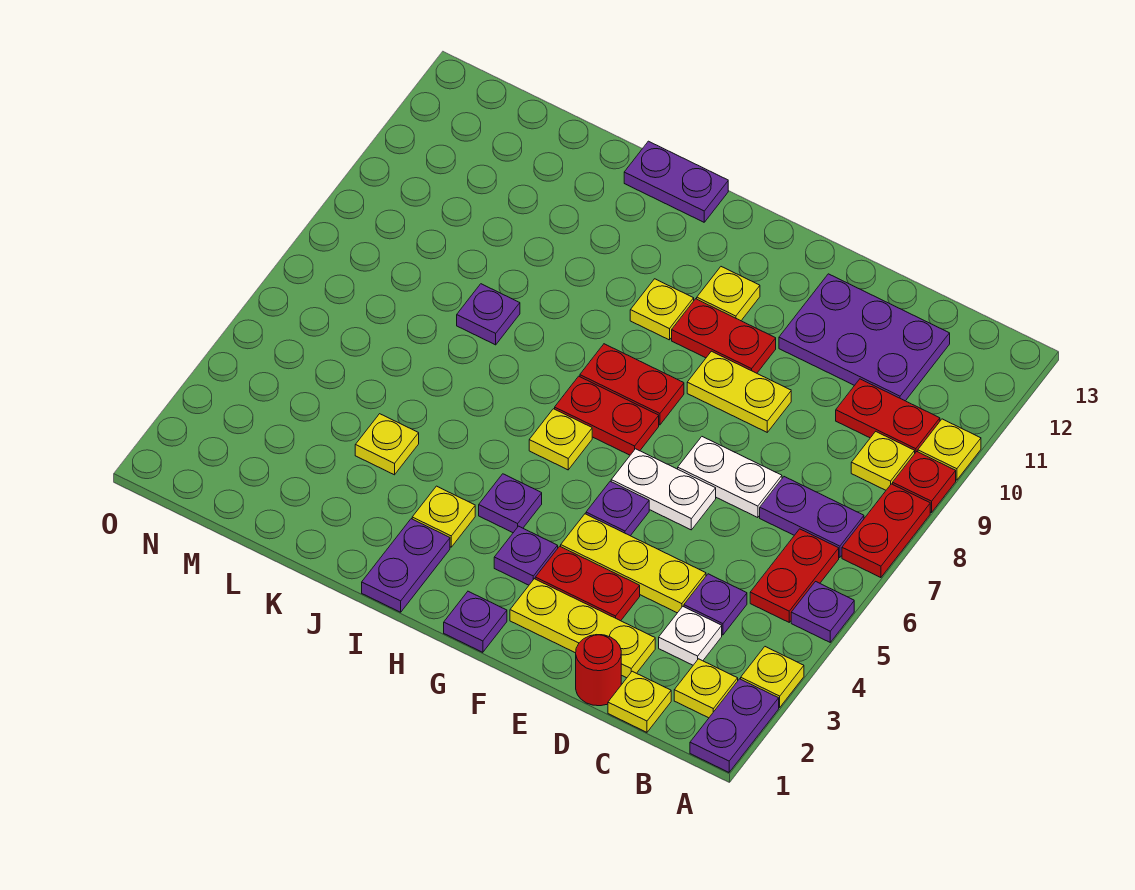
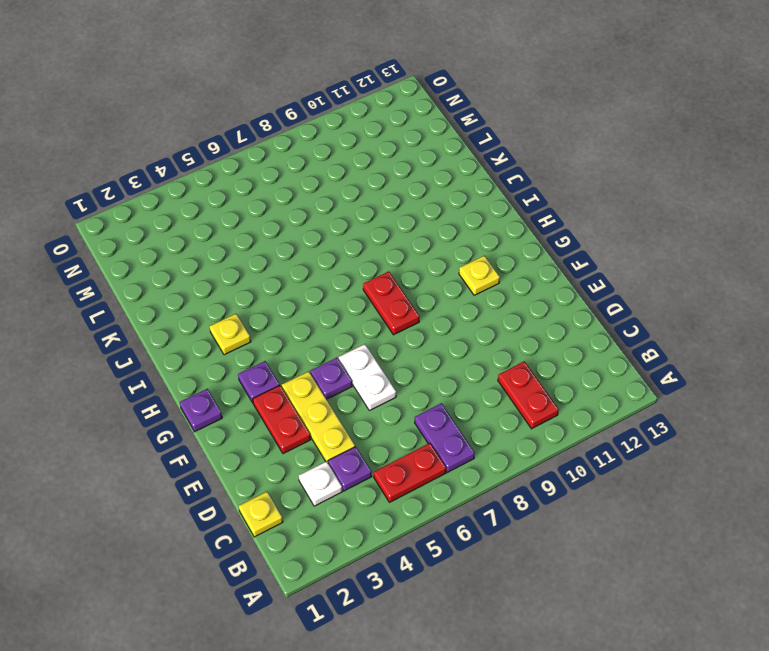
none -> purple plate A1:A2 level 1
none -> yellow plate A3 level 1
none -> purple plate A5 level 1
none -> red plate A7:A8 level 1

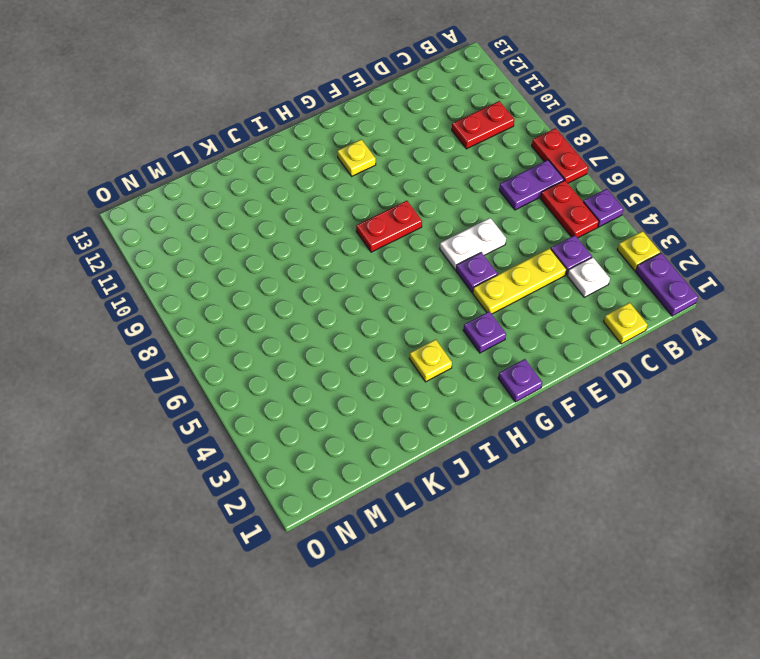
none -> red plate A9 level 1
none -> yellow plate A10 level 1
none -> yellow plate B2 level 1
none -> yellow plate B9 level 1

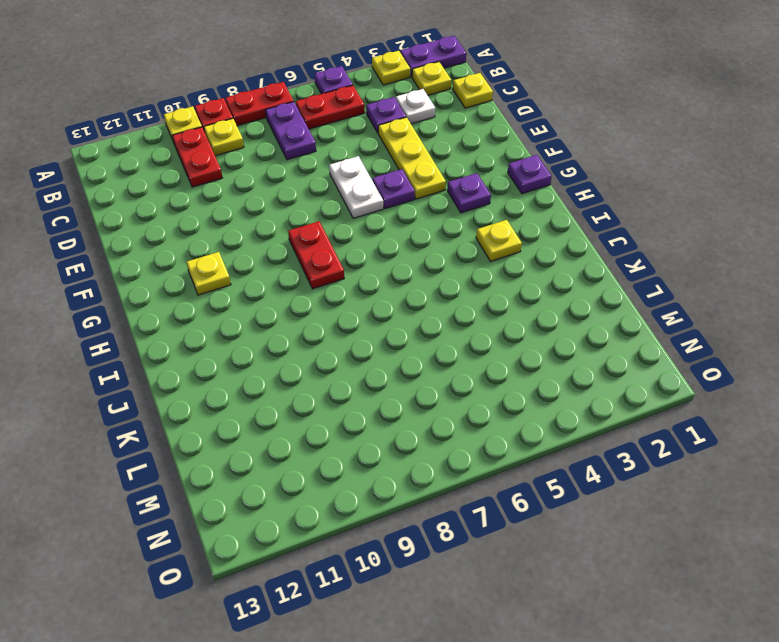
none -> purple plate C11:E12 level 1
none -> red round brick D1 level 1
none -> yellow plate D2:F2 level 1
none -> white plate D7:E7 level 1

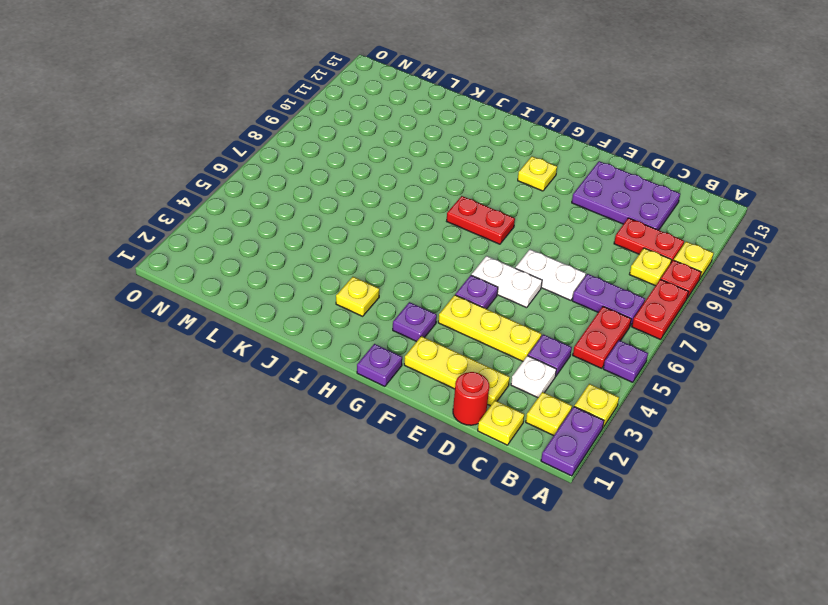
none -> red plate E3:F3 level 1
none -> yellow plate E9:F9 level 1
none -> red plate F10:G10 level 1
none -> red plate G7:H7 level 1

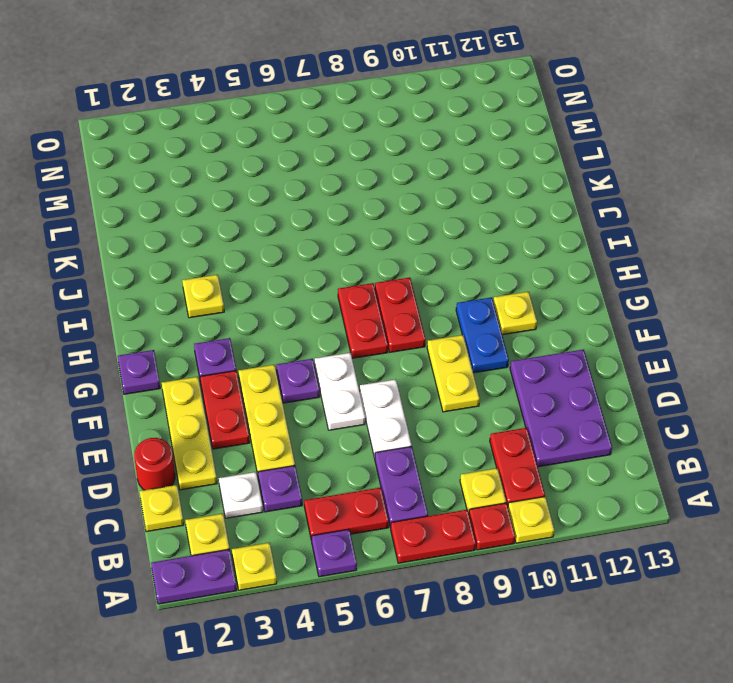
blue plate F10:G10 level 1 -> red plate F10:G10 level 1
none -> purple plate H4 level 1
none -> yellow plate H6 level 1
none -> yellow plate H10 level 1
none -> purple plate I1:I2 level 1

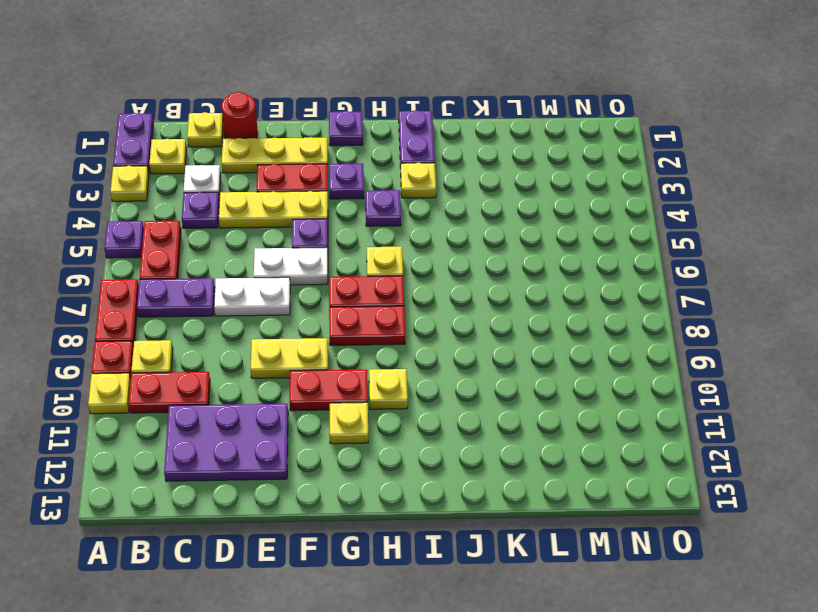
none -> purple plate I13:J13 level 1
none -> yellow plate K4 level 1
none -> purple plate K8 level 1

